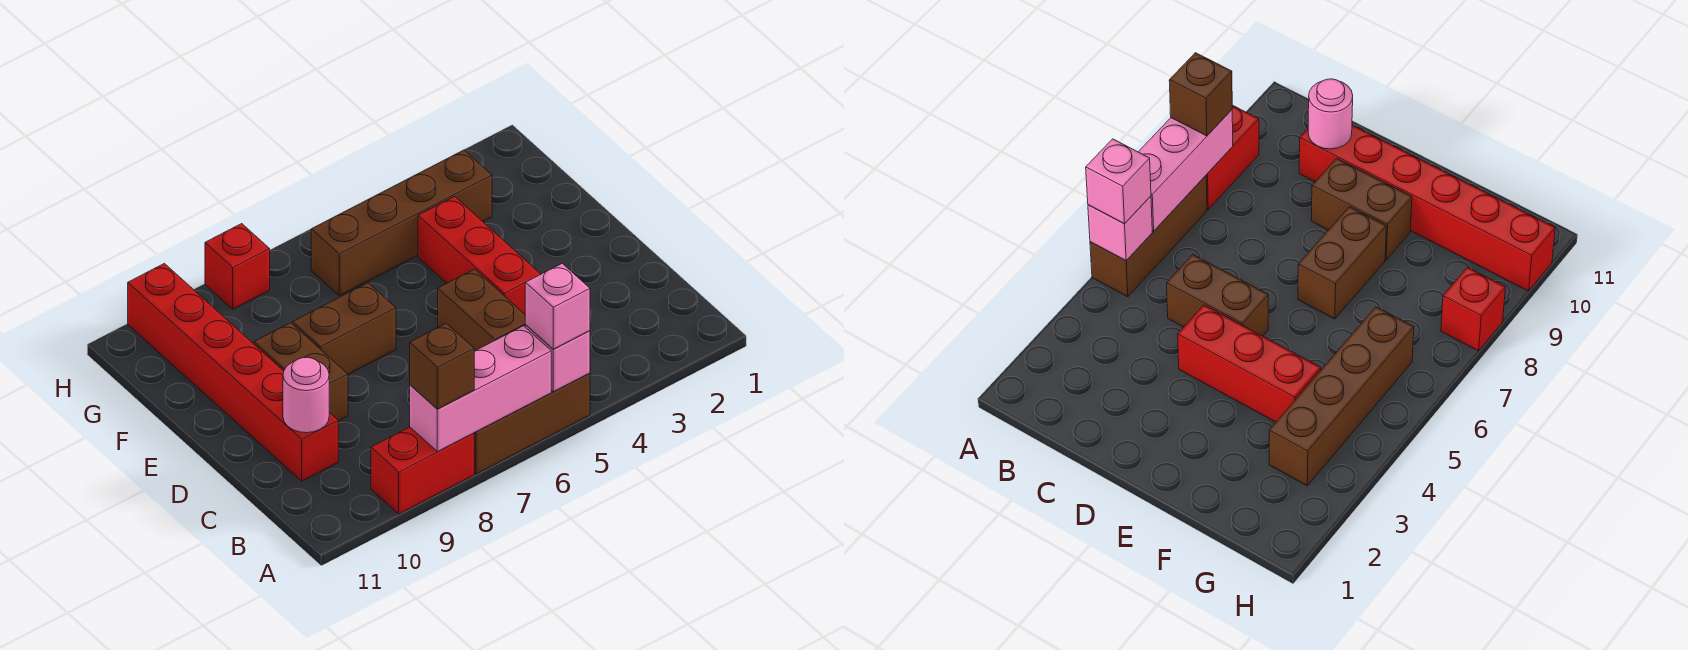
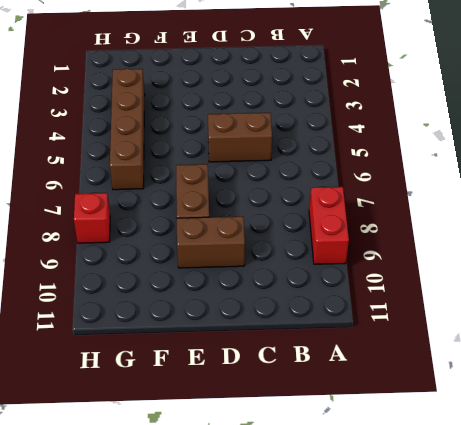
none -> brown brick A5:A7 level 1
none -> red brick C10:H10 level 1
none -> red brick D4:F4 level 1

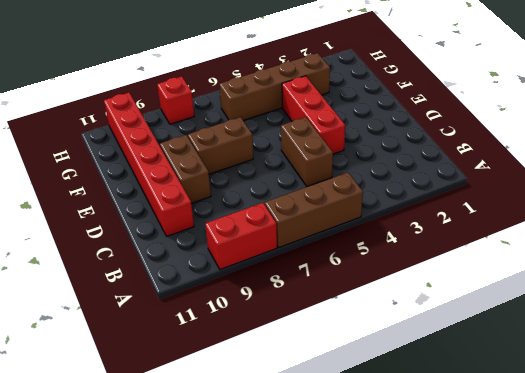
none -> pink brick A5 level 2
none -> pink brick A6:A8 level 2
none -> pink round brick C10 level 2

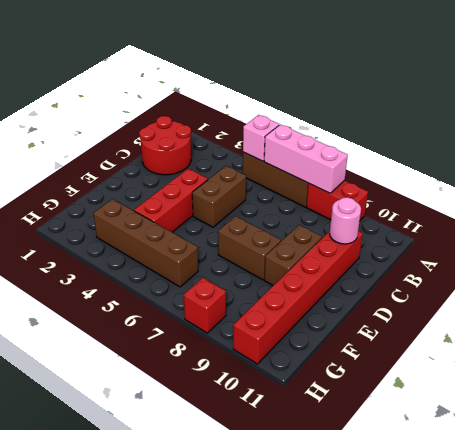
red round brick B1:C2 level 1 -> none
none -> pink brick A5 level 3
none -> brown brick A8 level 3

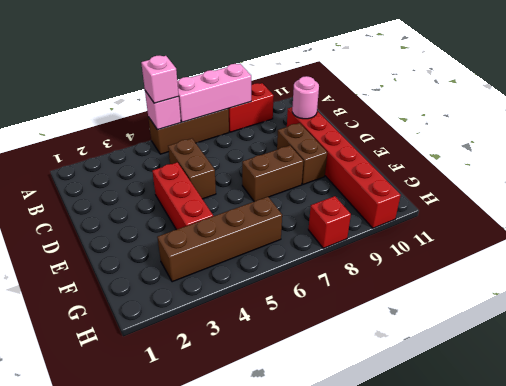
none -> brown brick A8 level 3

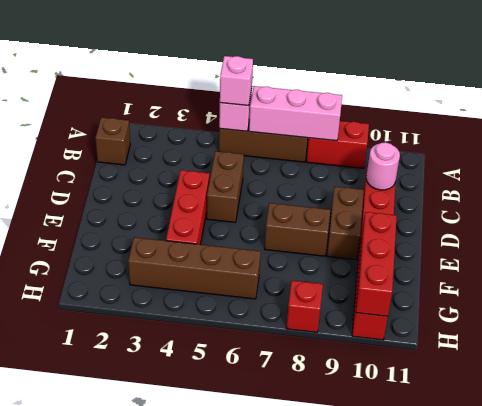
brown brick B1 level 1 -> brown brick A8 level 3
red brick F10:H10 level 2 -> none

